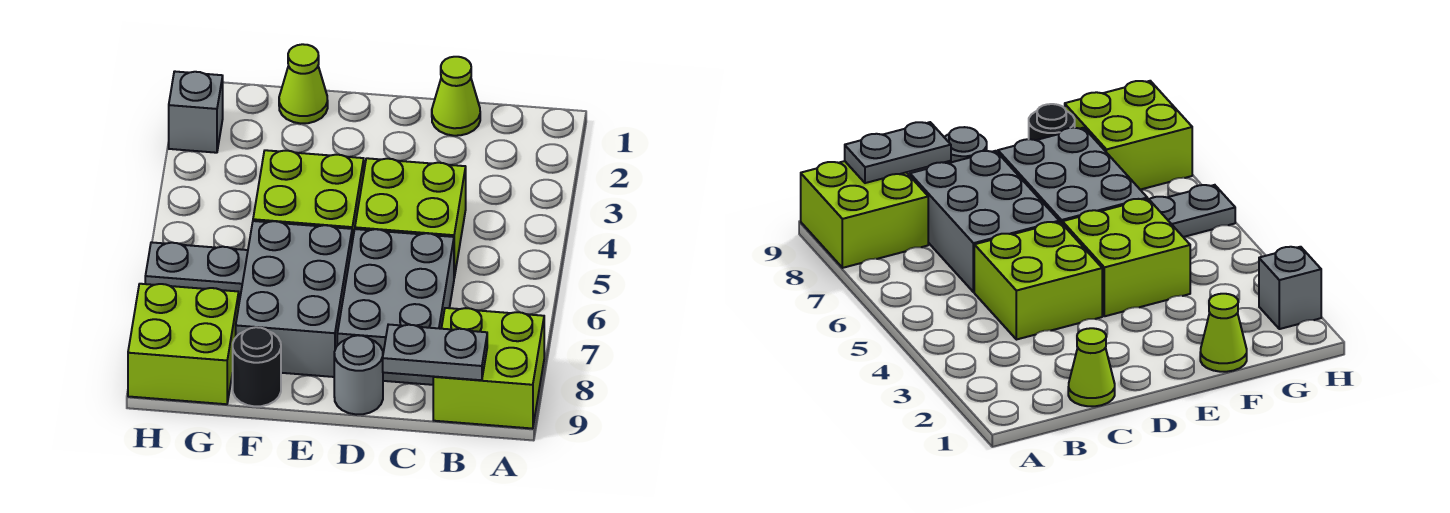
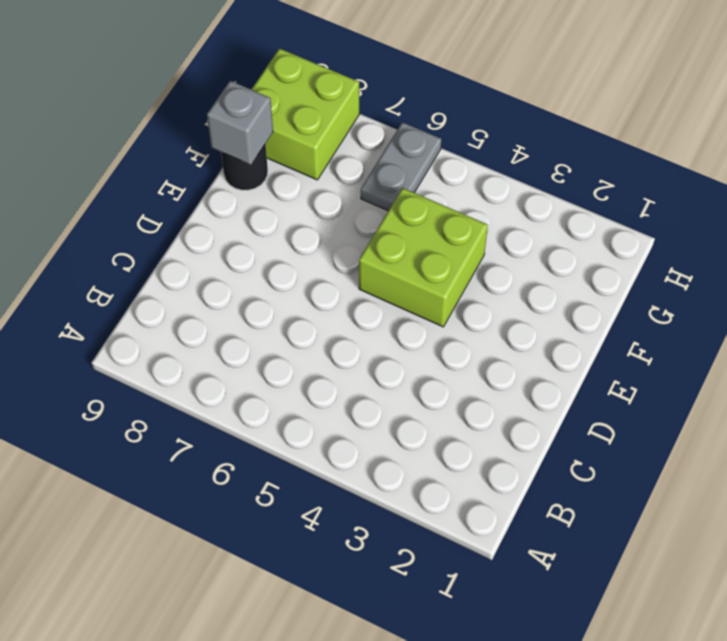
grey brick F9 level 2 -> grey brick H2 level 1
none -> lime brick A8:B9 level 1
none -> lime cone C1 level 1
none -> lime brick C4:D5 level 1

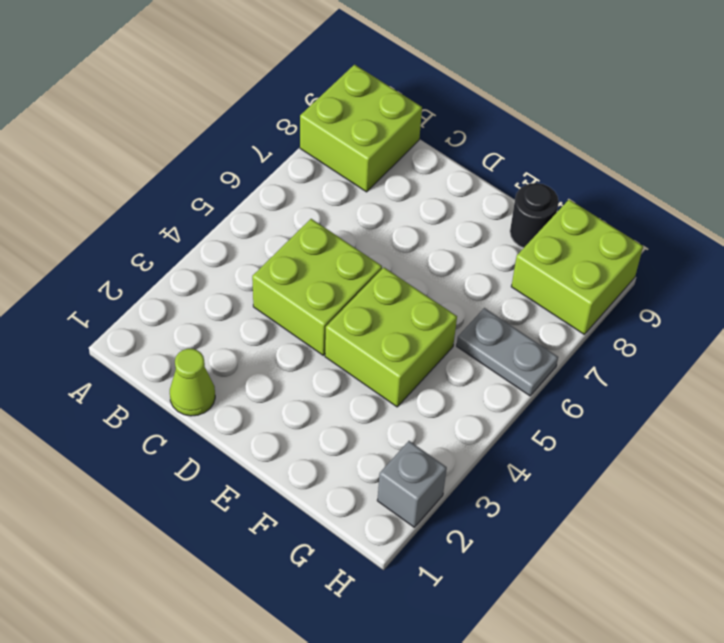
none -> grey brick C6:D8 level 1
none -> grey round brick D9 level 1
none -> grey brick E6:F8 level 1

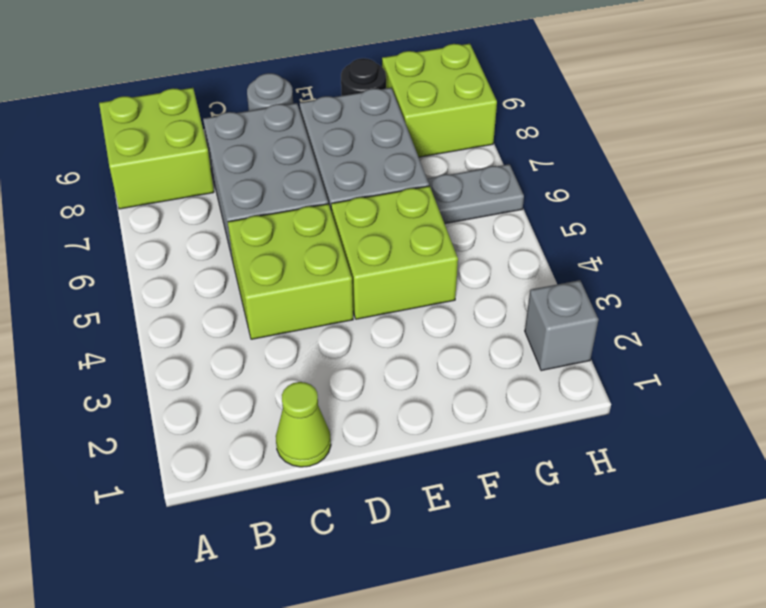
none -> lime cone F1 level 1
none -> grey plate B9:C9 level 2

